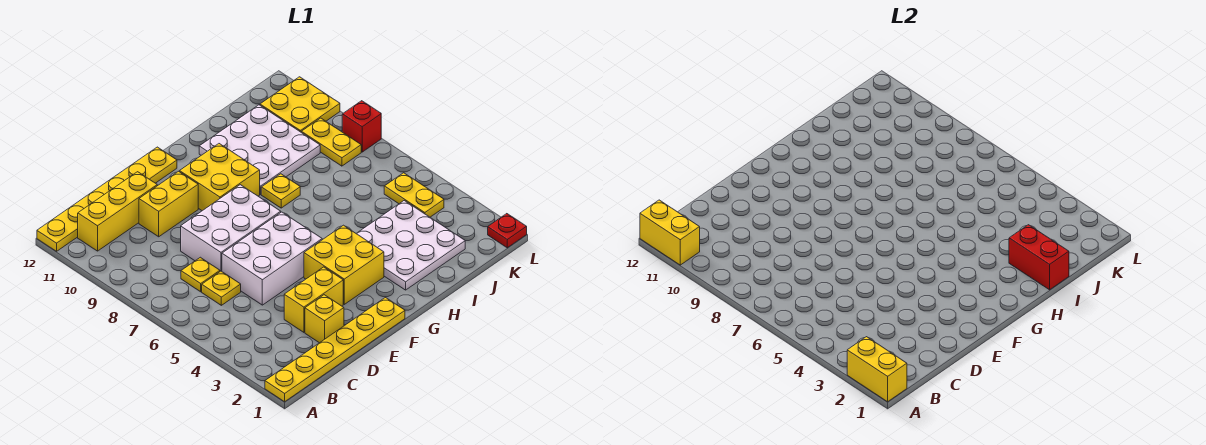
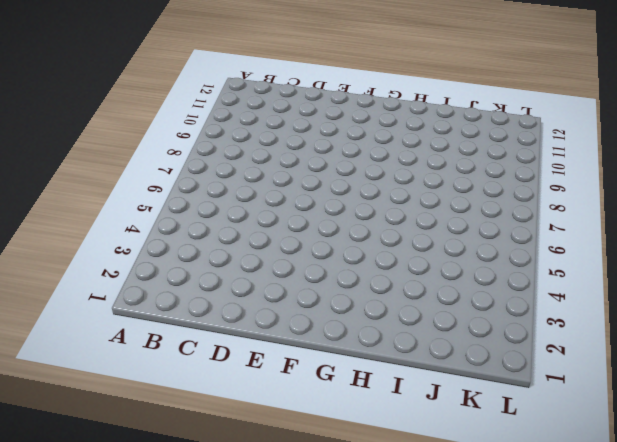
none -> yellow plate A1:F1 level 1
none -> yellow plate A12:F12 level 1
none -> yellow brick B11:D11 level 1

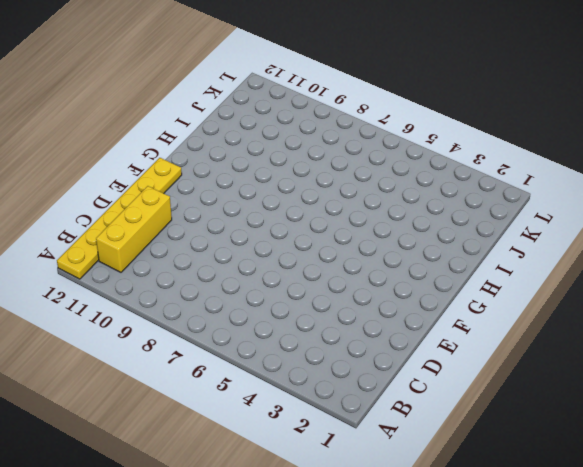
none -> yellow plate A1:F1 level 1
none -> yellow plate C6 level 1
none -> yellow plate C7 level 1

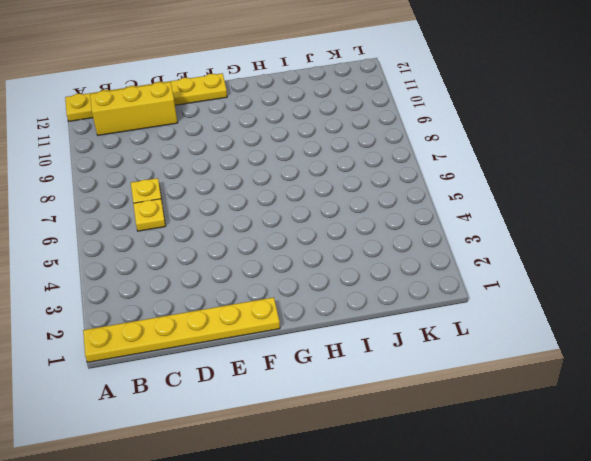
none -> yellow brick D2 level 1
none -> yellow brick D3:E3 level 1
none -> white brick D5:F6 level 1

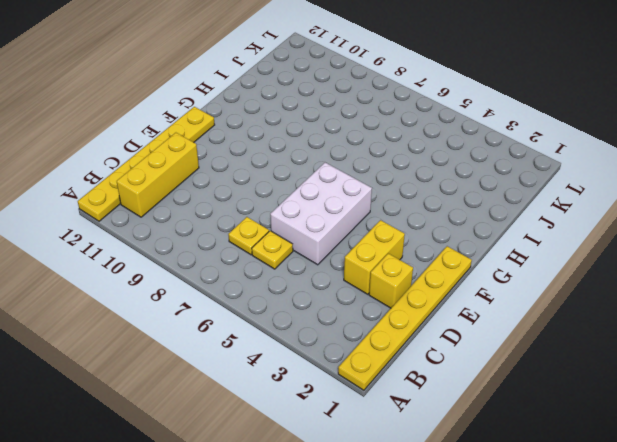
none -> white brick D7:F8 level 1
none -> yellow brick D10:E10 level 1
none -> yellow brick F3:G4 level 1

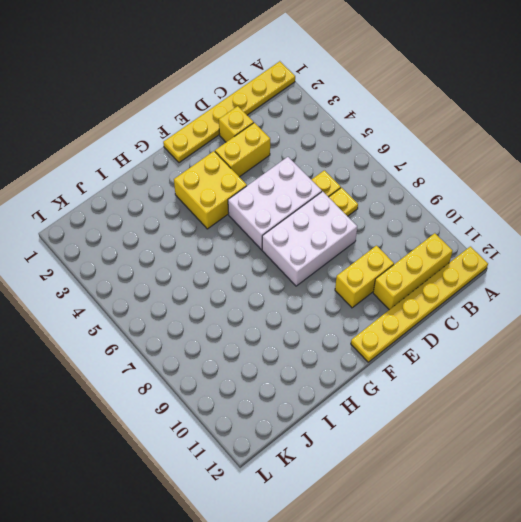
none -> yellow brick F9:G10 level 1
none -> white plate H2:J4 level 1
none -> yellow plate H8 level 1

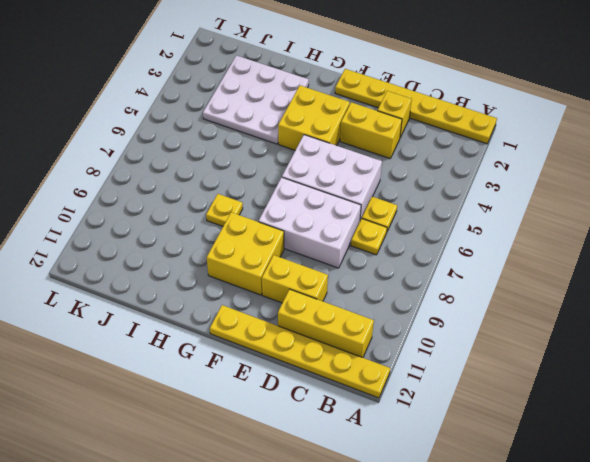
none -> white plate H9:J11 level 1
none -> yellow plate K4:K5 level 1
none -> yellow plate K8:K9 level 1

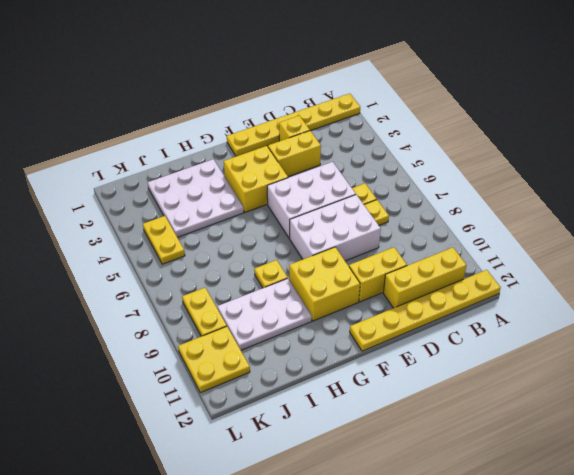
white plate H9:J10 level 1 -> white plate H9:J11 level 1
none -> red plate L1 level 1
none -> red brick L8 level 1
none -> yellow brick A1:A2 level 2

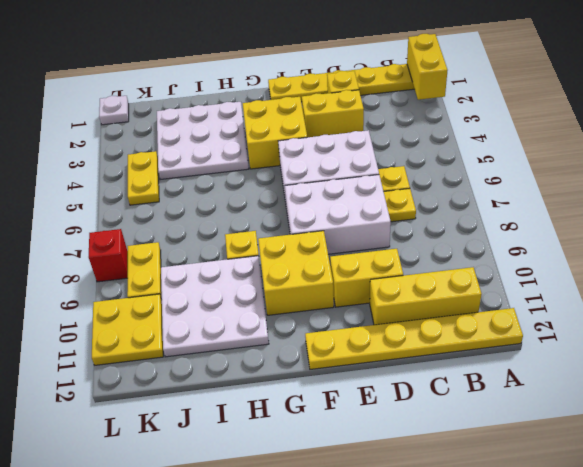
white plate L1 level 1 -> red plate L1 level 1
none -> yellow brick A11:A12 level 2
none -> red brick I1:I2 level 2

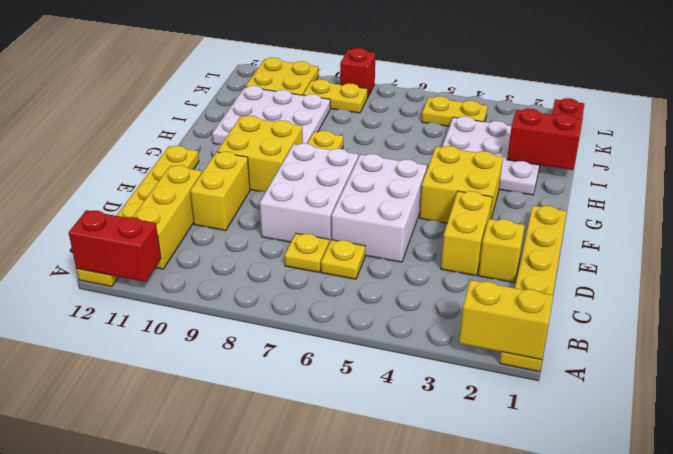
red brick A11:A12 level 2 -> yellow brick A11:A12 level 2

